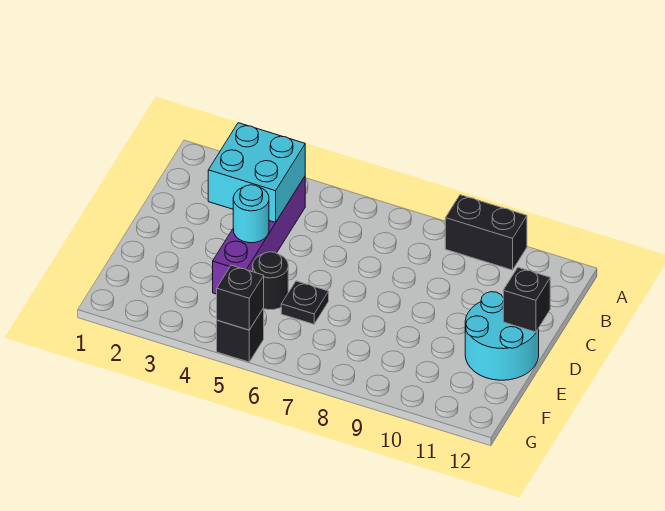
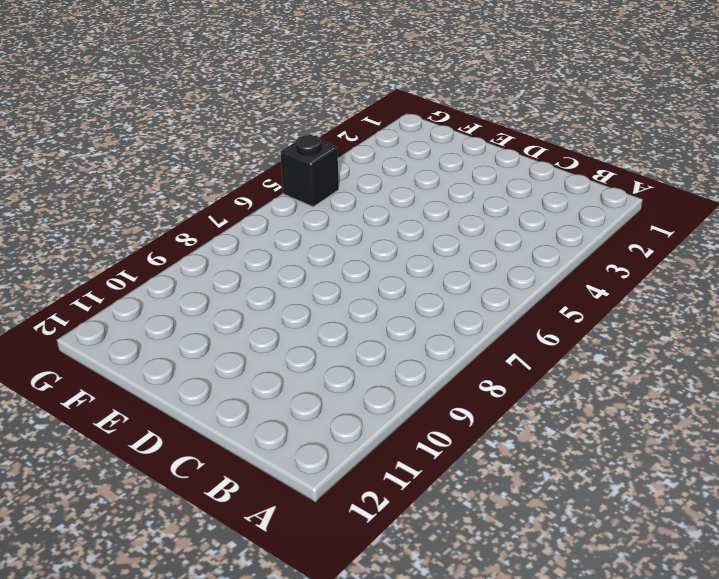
none -> black brick A9:A10 level 1
none -> purple brick B4:E4 level 1

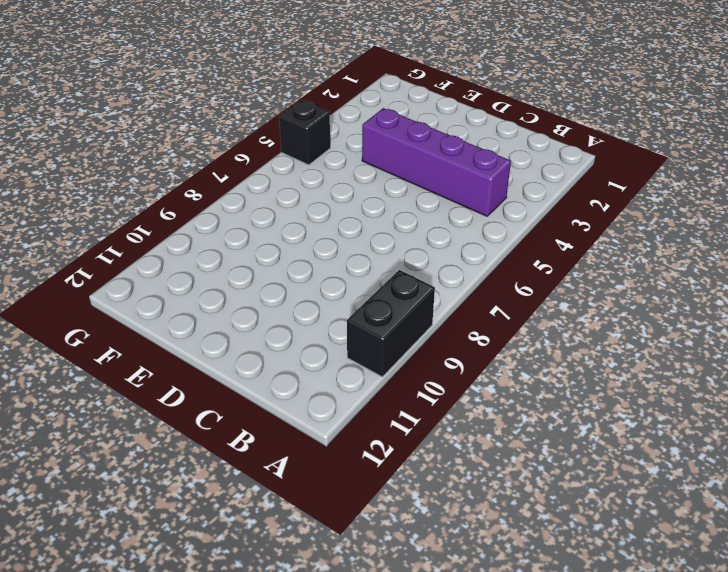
none -> cyan round brick D11:E12 level 1
none -> black round brick E5 level 1

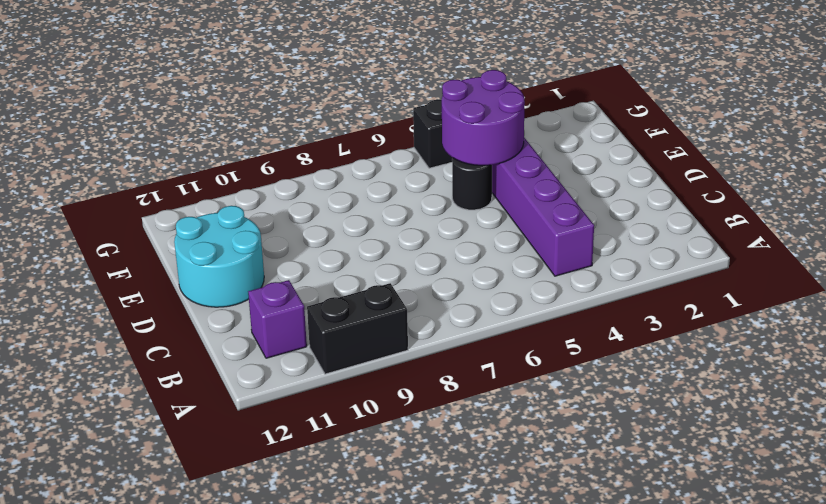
purple brick B11 level 1 -> none
purple round brick E4:F5 level 2 -> none
none -> black plate E6 level 1
none -> cyan brick B3:C4 level 2

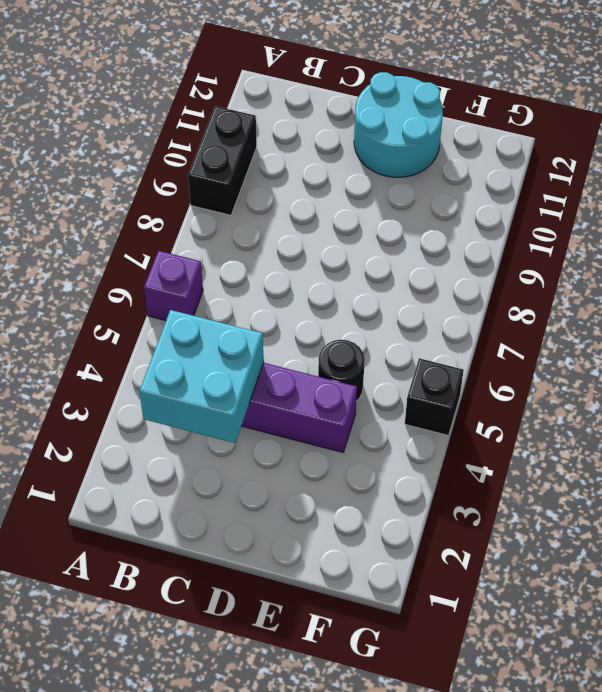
purple brick A6 level 1 -> none
none -> black plate E6 level 1
none -> cyan round brick D4 level 2

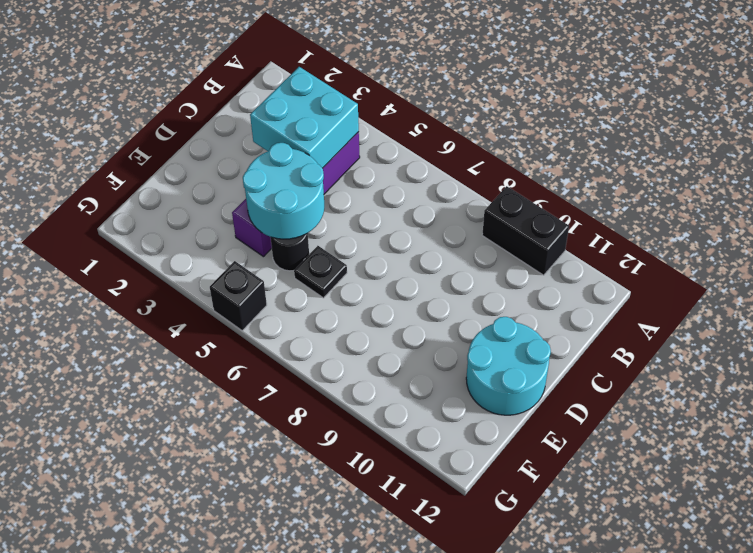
cyan round brick D4:E5 level 2 -> cyan round brick D4 level 2
none -> black brick D12 level 2
none -> black brick G5 level 2

